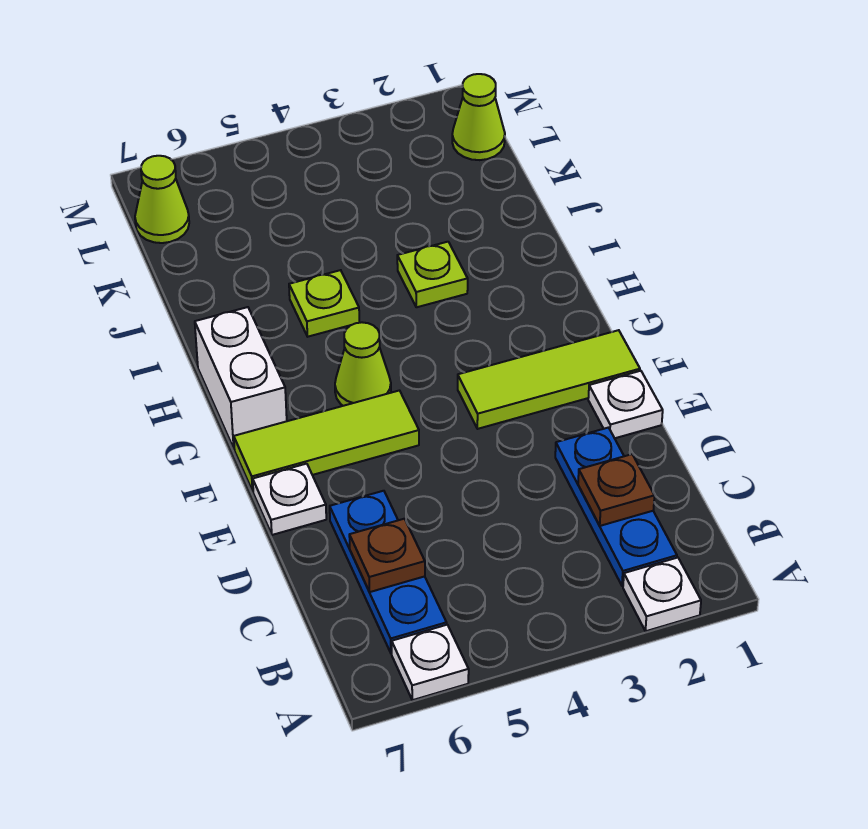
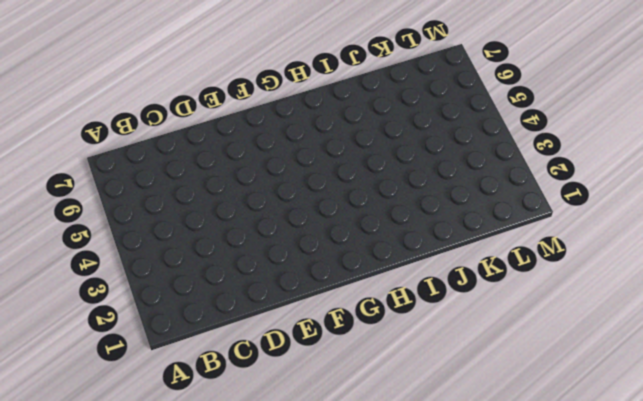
none -> white plate A2 level 1
none -> white plate A6 level 1
none -> blue plate B2:D2 level 1

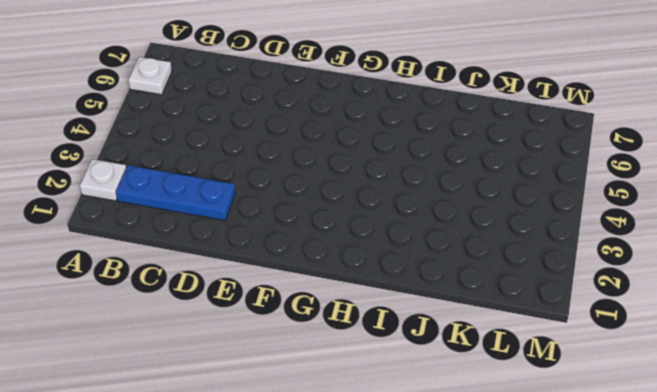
none -> blue plate B6:D6 level 1
none -> white plate E1 level 1
none -> white plate E7 level 1

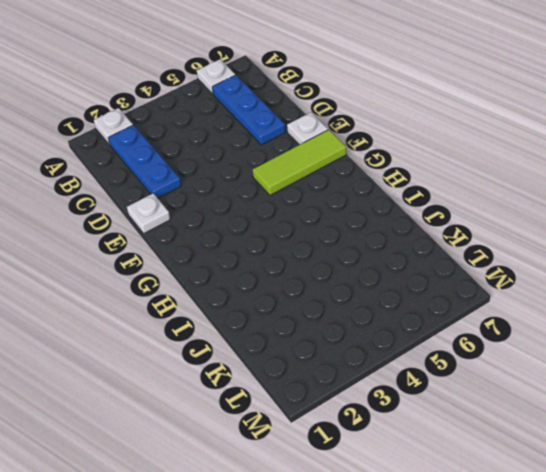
none -> lime tile F1:F3 level 1
none -> lime cone G5 level 1
none -> white brick G7:H7 level 1

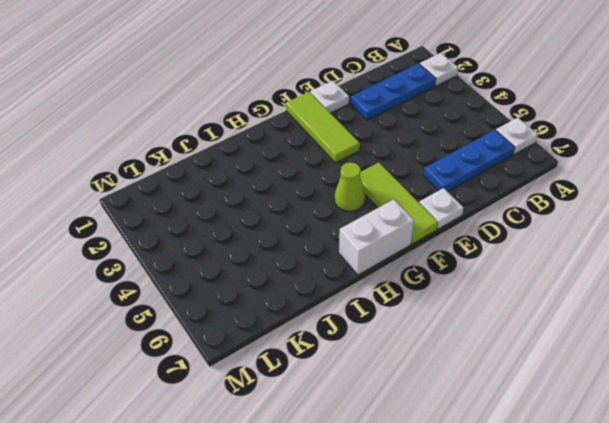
none -> lime plate I3 level 1
none -> lime plate I5 level 1
none -> lime cone L1 level 1

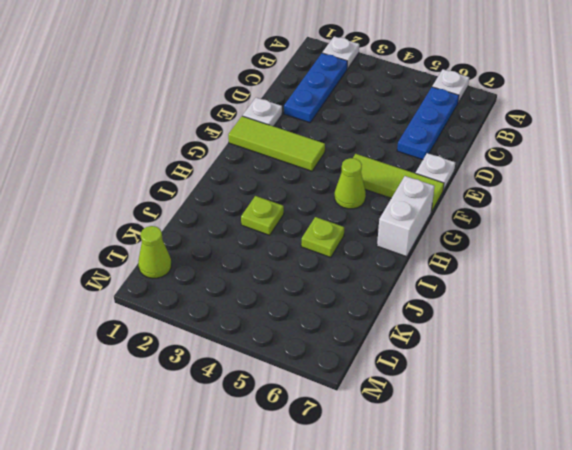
none -> lime cone L7 level 1
none -> brown plate C2 level 2
none -> brown plate C6 level 2

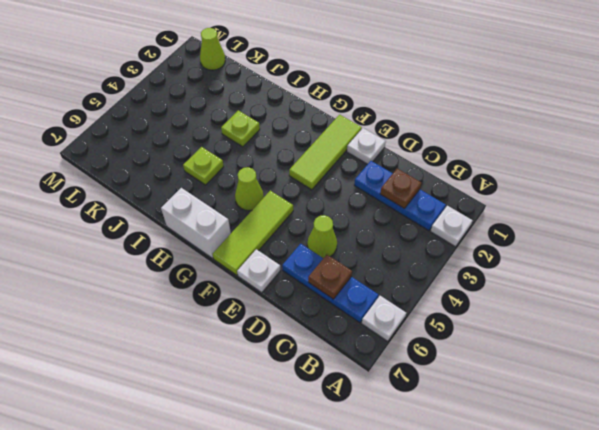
lime cone D5 level 1 -> lime cone L7 level 1

